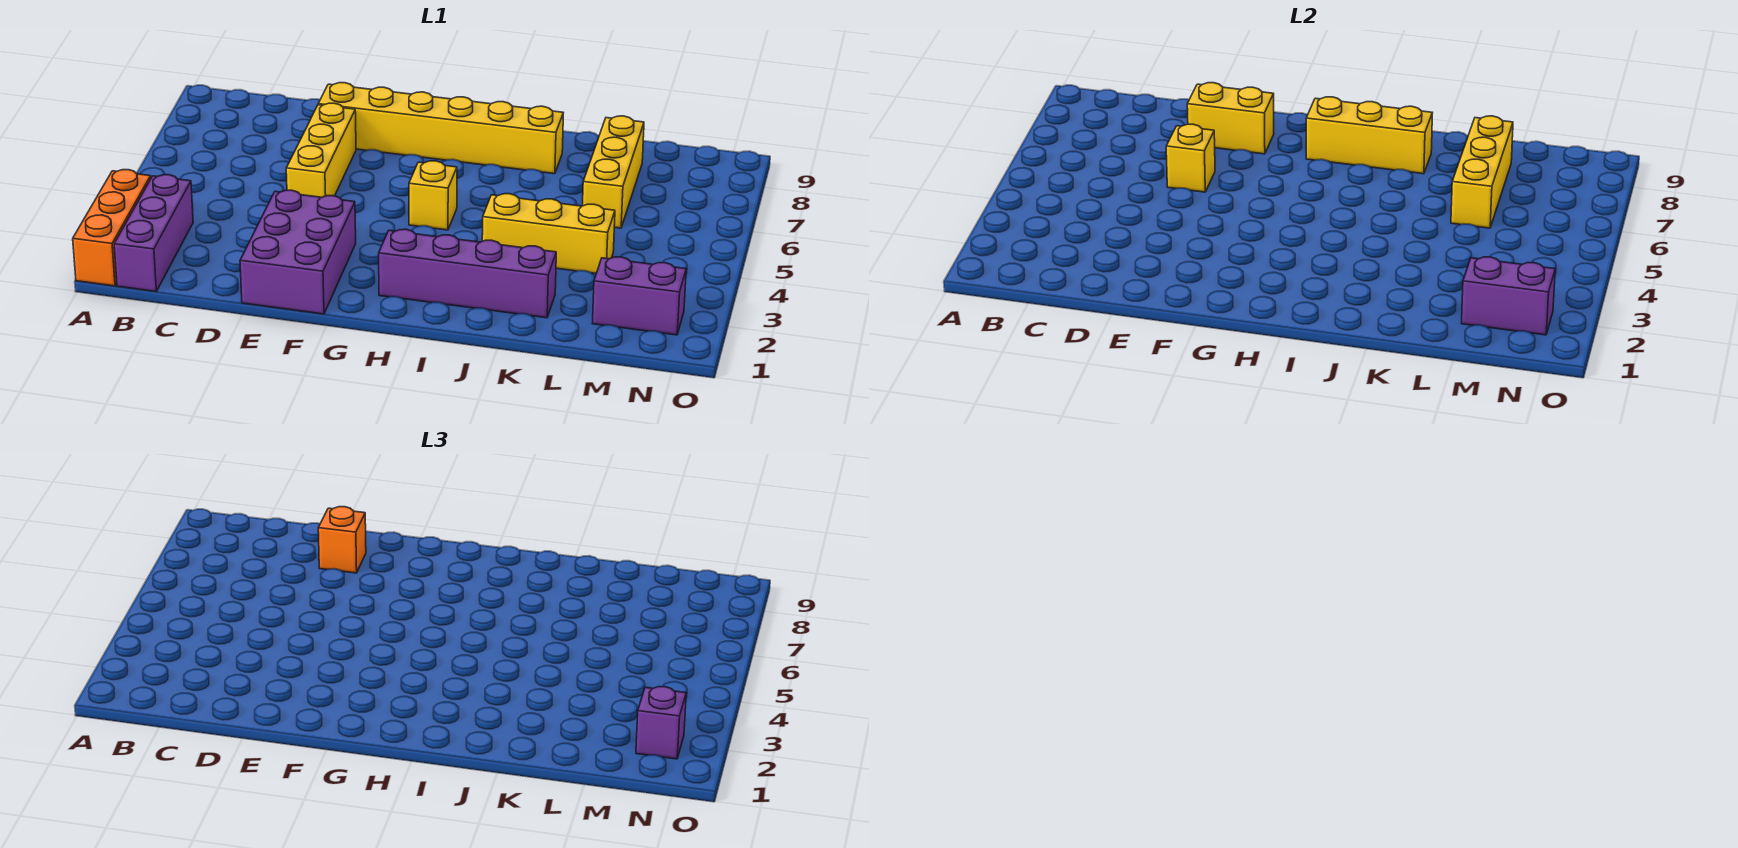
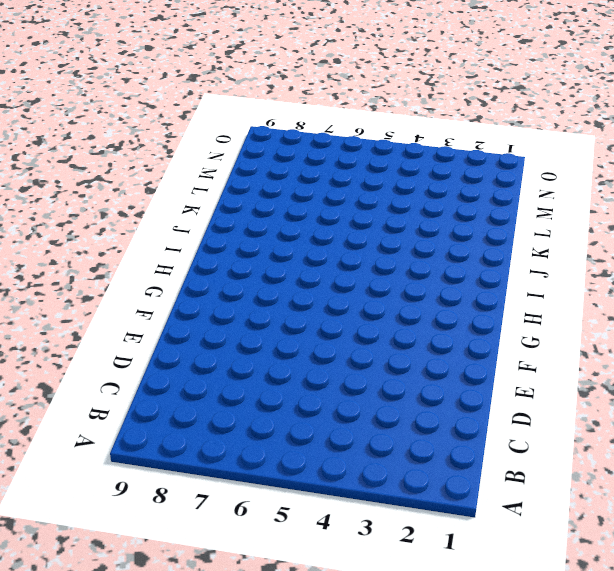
none -> orange brick A1:A3 level 1
none -> purple brick B1:B3 level 1
none -> purple brick E1:F3 level 1

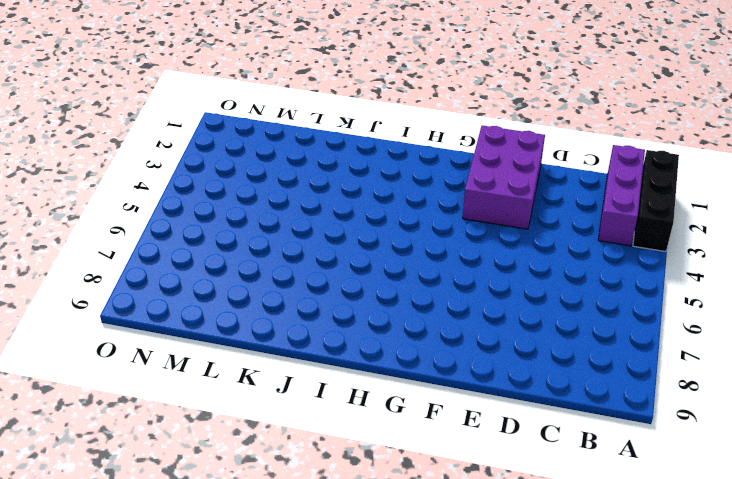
black brick A1:A3 level 1 -> orange brick A1:A3 level 1
none -> yellow brick E5:E7 level 1
none -> yellow brick E8:J8 level 1
none -> purple brick H2:K2 level 1

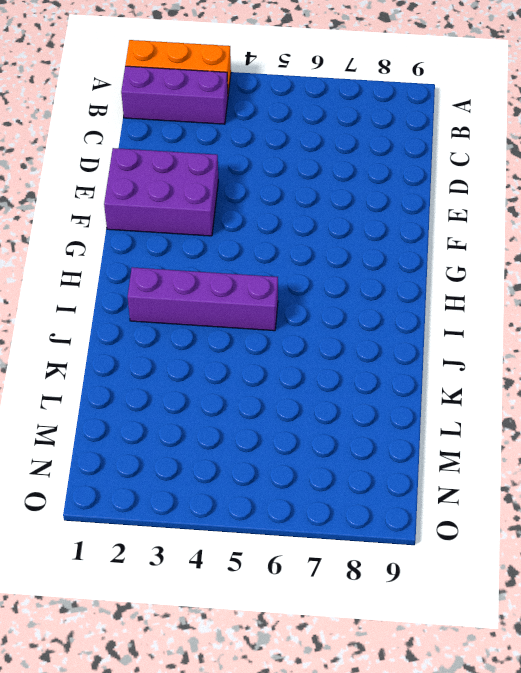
purple brick I2:I5 level 1 -> purple brick H2:K2 level 1
none -> yellow brick E5:E7 level 1
none -> yellow brick E8:J8 level 1
none -> yellow brick H5 level 1

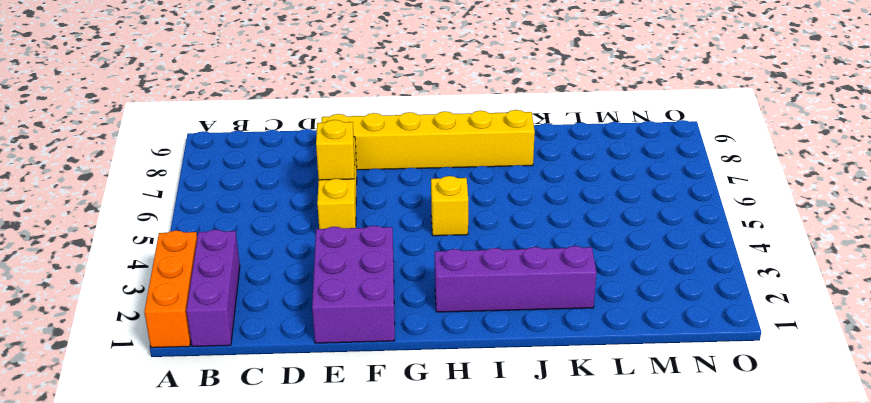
none -> yellow brick J4:L4 level 1
none -> yellow brick L6:L8 level 1
none -> purple brick M2:N2 level 1

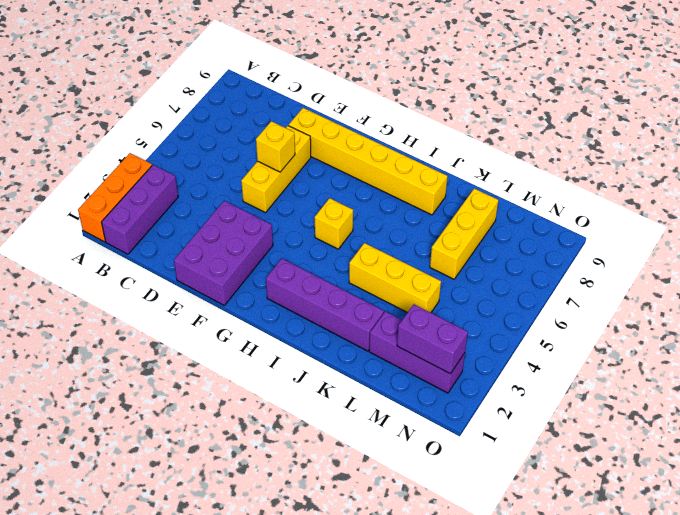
purple brick L2:N2 level 1 -> purple brick M2:N2 level 1
none -> yellow brick E8:F8 level 2
none -> yellow brick H8:J8 level 2
none -> yellow brick L6:L8 level 2

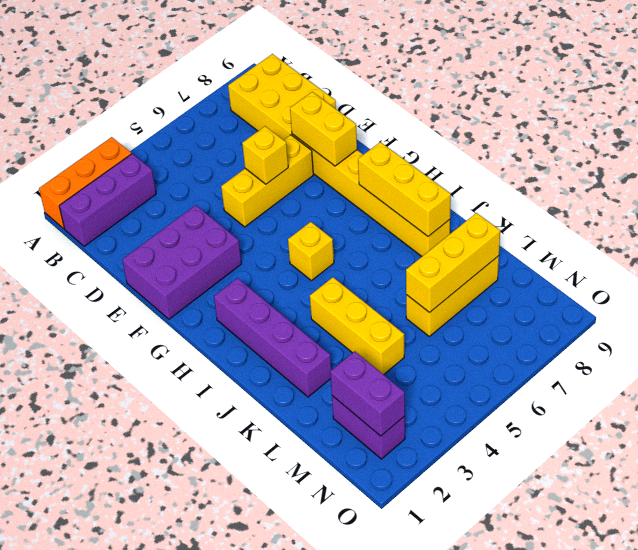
yellow brick B8:D9 level 1 -> none
none -> orange brick E8 level 3
none -> purple brick N2 level 3

